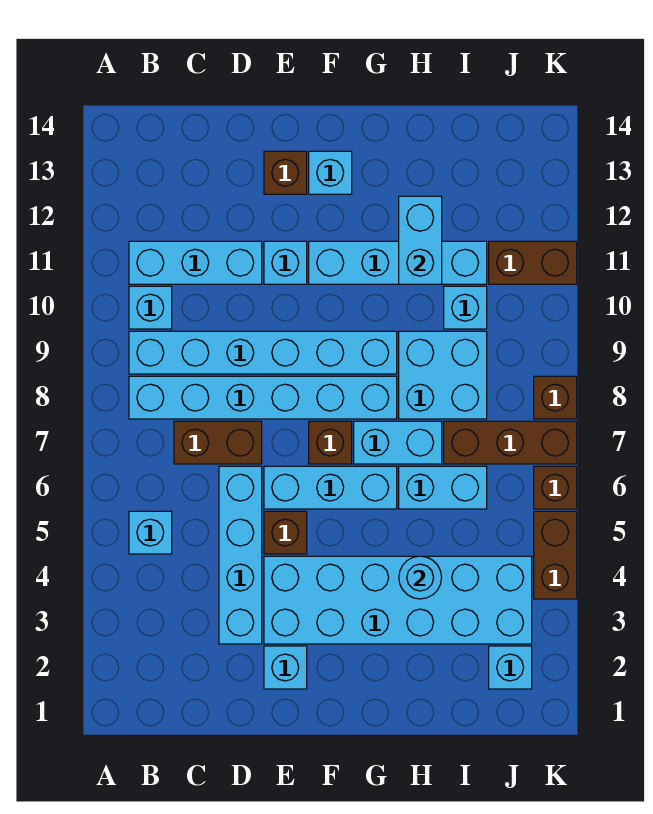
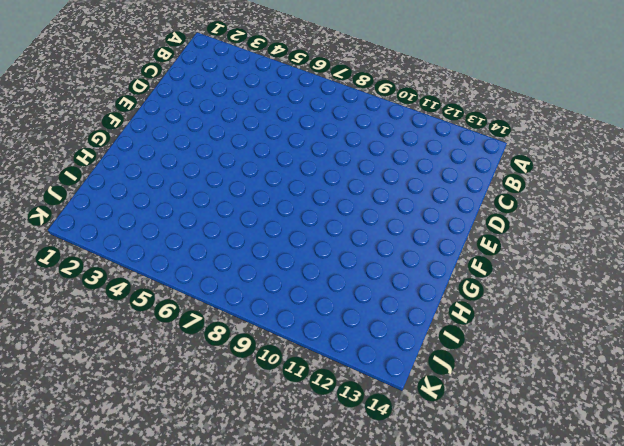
none -> cyan brick B5 level 1
none -> cyan brick B8:G8 level 1
none -> cyan brick B9:G9 level 1

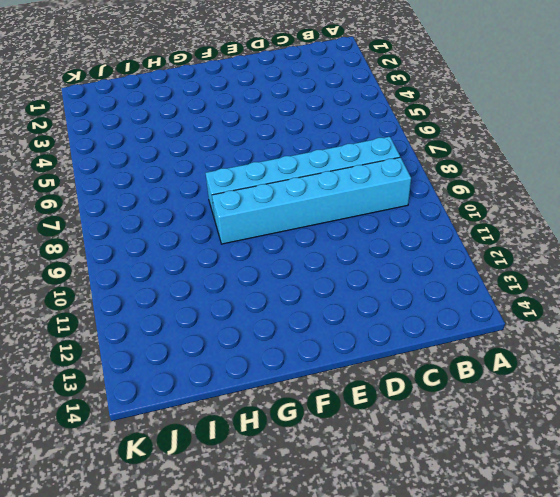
none -> cyan brick B5 level 1
none -> cyan brick B10 level 1
none -> cyan brick B11:D11 level 1

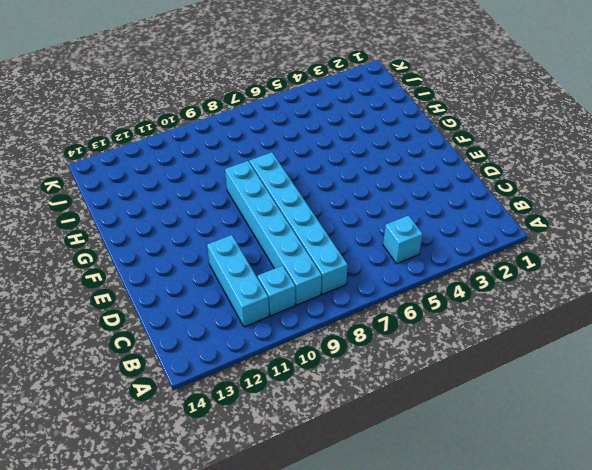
none -> brown brick C7:D7 level 1
none -> cyan brick D3:D6 level 1
none -> cyan brick E2 level 1

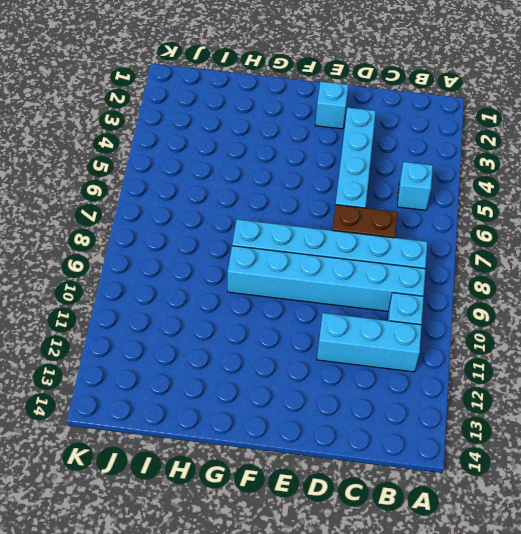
none -> cyan brick E3:J4 level 1
none -> brown brick E5 level 1
none -> cyan brick E6:G6 level 1

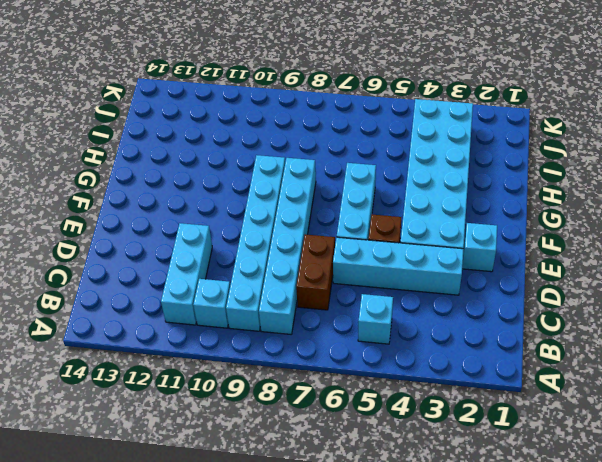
none -> cyan brick E11 level 1
none -> brown brick E13 level 1
none -> brown brick F7 level 1

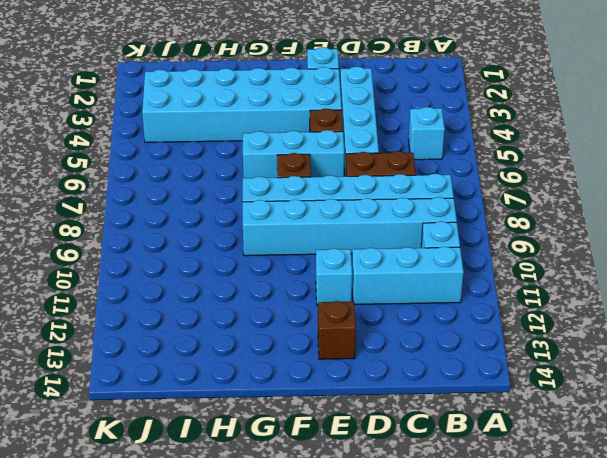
none -> cyan brick F11:I11 level 1
none -> cyan brick F13 level 1
none -> cyan brick G7:H7 level 1

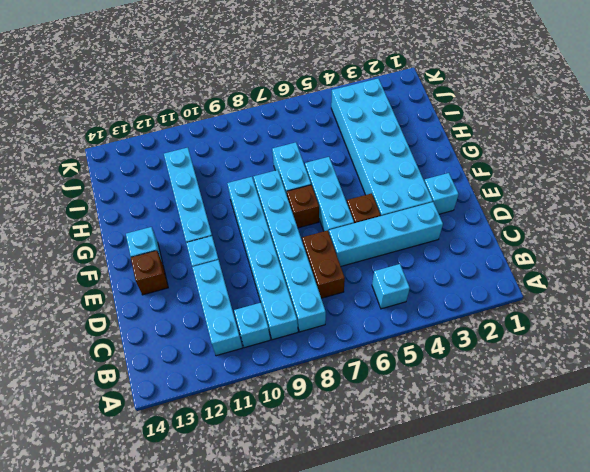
none -> cyan brick H6:I6 level 1
none -> cyan brick H8:I9 level 1
none -> brown brick I7:K7 level 1

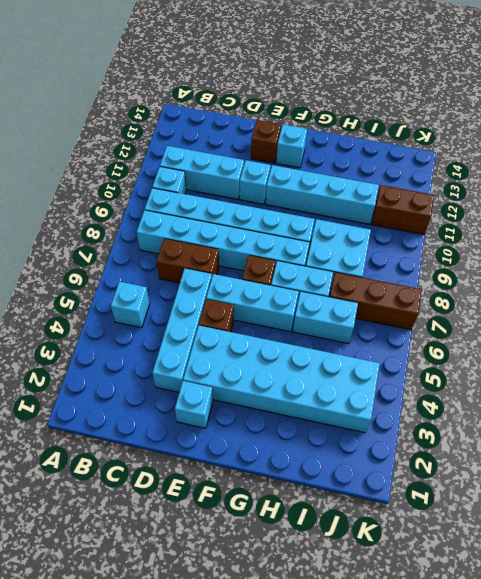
none -> cyan brick I10 level 1
none -> cyan brick J2 level 1
none -> brown brick K4:K5 level 1

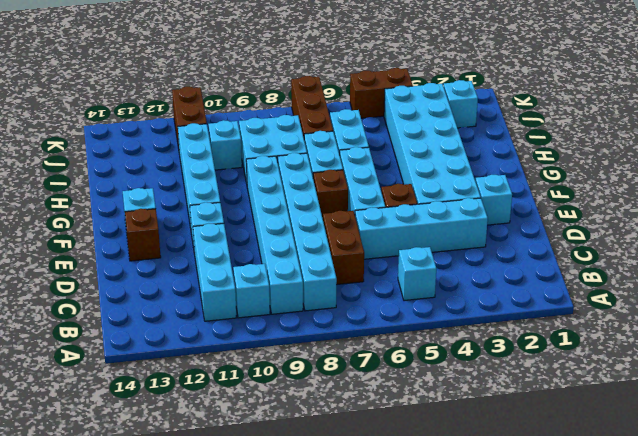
none -> brown brick K6 level 1
none -> brown brick K8 level 1
none -> cyan round brick H4 level 2

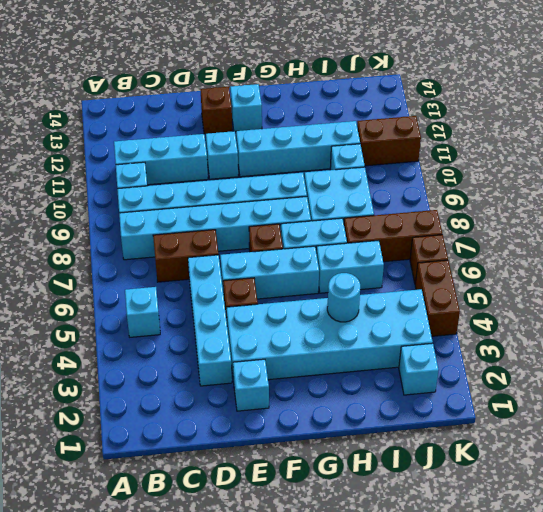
none -> brown brick K8 level 1
none -> cyan brick H11:H12 level 2

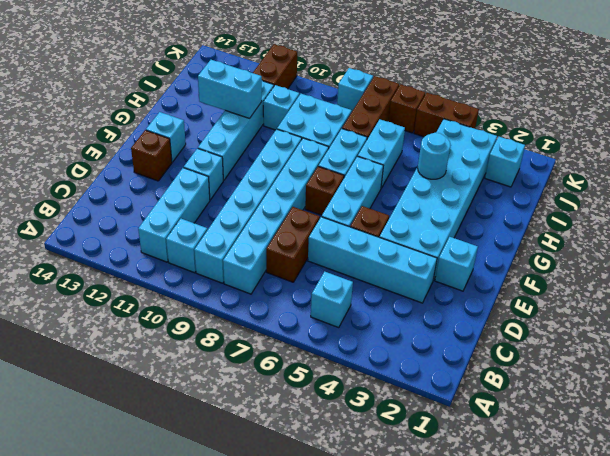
cyan brick K8 level 1 -> brown brick K8 level 1

